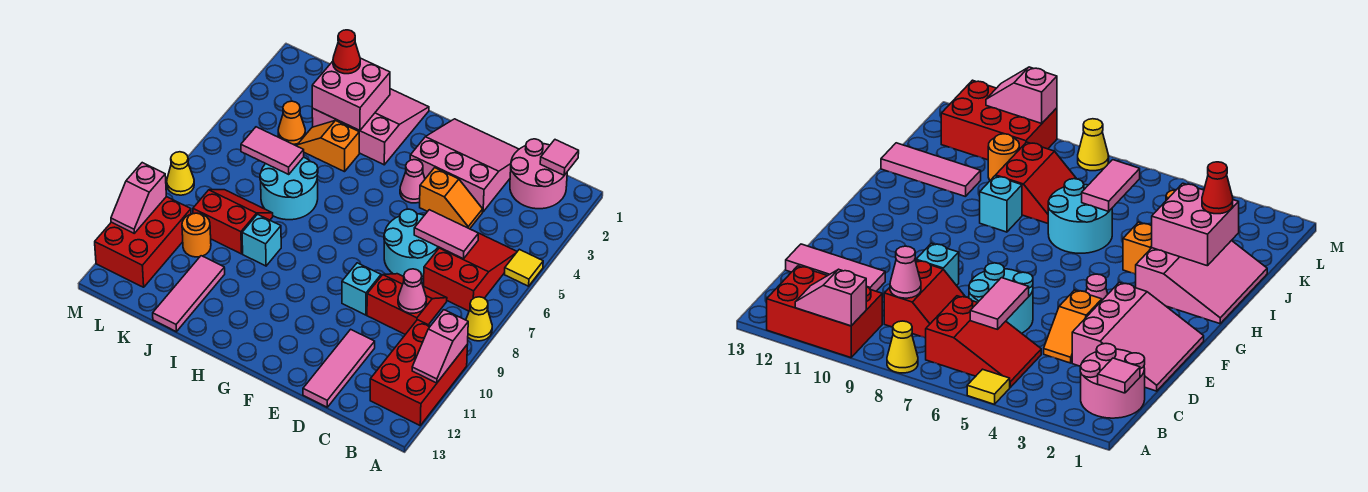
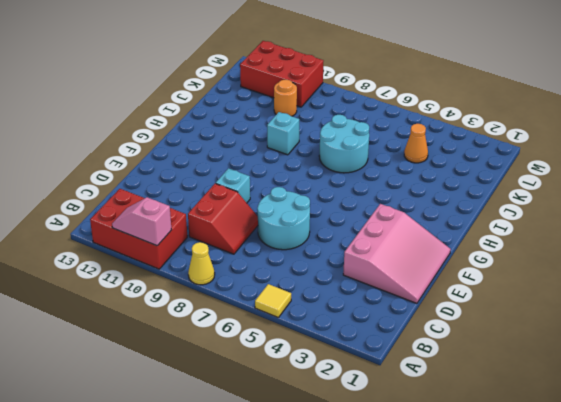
none -> pink round brick B1:C2 level 1
none -> red slope B5:C7 level 1 top 7
none -> orange slope D4:E4 level 1 top E
none -> pink tile D11:D13 level 1

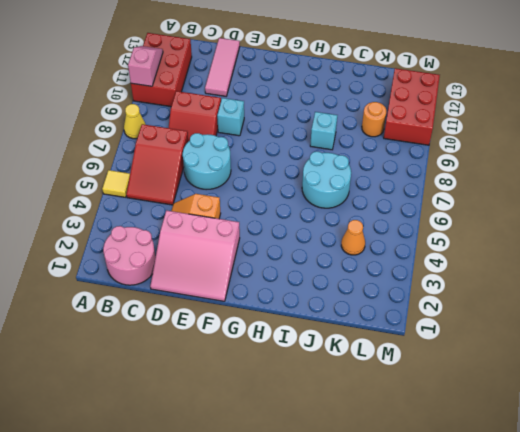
none -> pink cone F4 level 1
none -> pink slope H1:J3 level 1 top 3
none -> orange slope I4:J4 level 1 top I
none -> red slope J8:K9 level 1 top 9

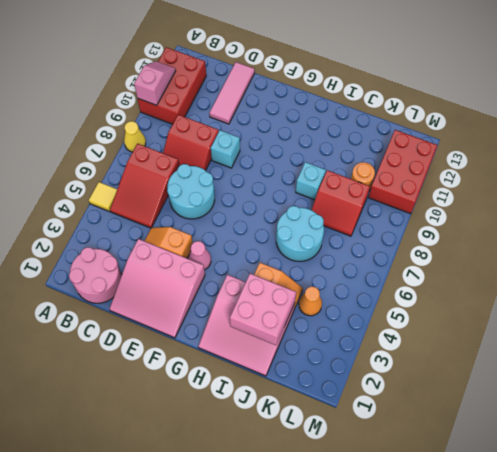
none -> pink tile J11:J13 level 1
none -> yellow cone M8 level 1
none -> pink tile B1 level 2
none -> pink tile C6:D6 level 2

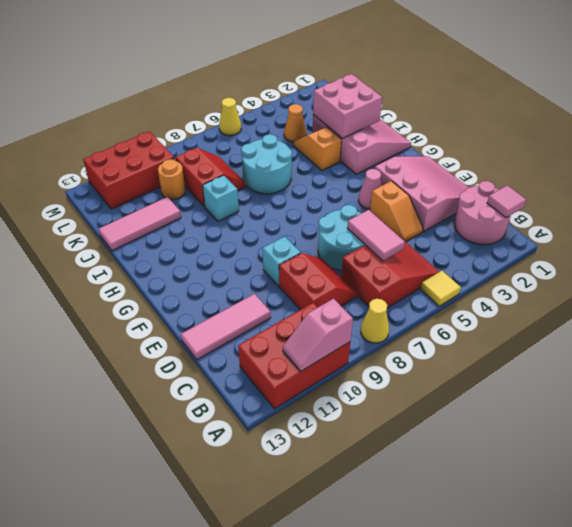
yellow cone M6 level 1 -> yellow cone M8 level 1
none -> pink cone C9 level 2
none -> pink tile J6:K6 level 2
none -> pink slope M10:M11 level 2 top 10
none -> red cone J2 level 3

